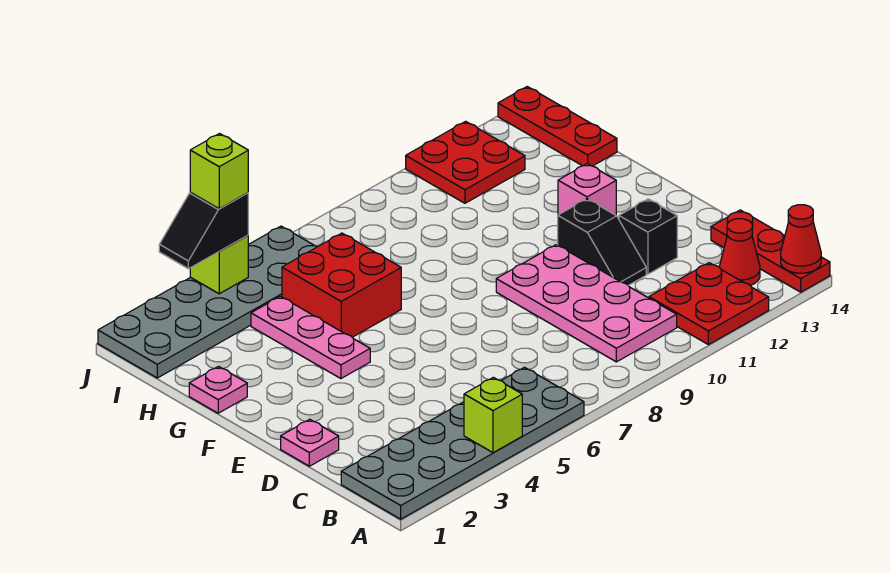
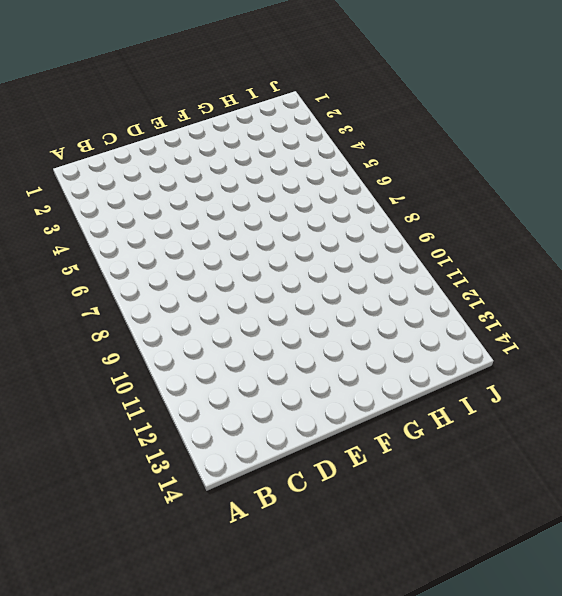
none -> grey plate A1:B6 level 1
none -> red plate A11:B12 level 1
none -> red plate A14:C14 level 1

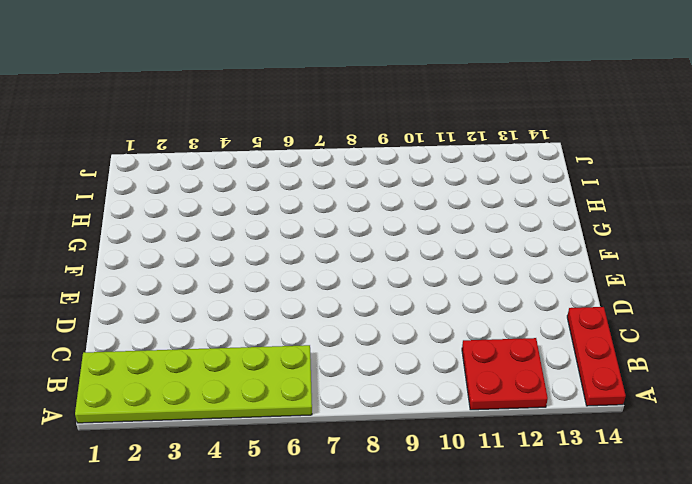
lime plate A1:B6 level 1 -> grey plate A1:B6 level 1
none -> pink plate B9:E10 level 1
none -> red cone B13 level 1
none -> pink plate D1 level 1

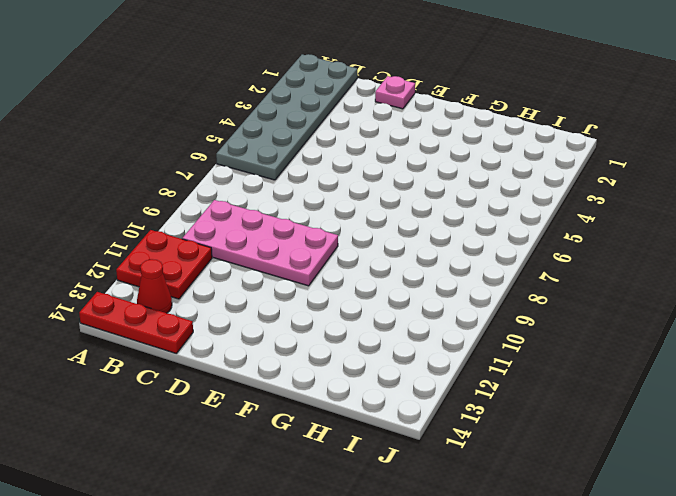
none -> black slope D11:E11 level 1 top E
none -> black brick D12 level 1
none -> pink plate F4:H4 level 1

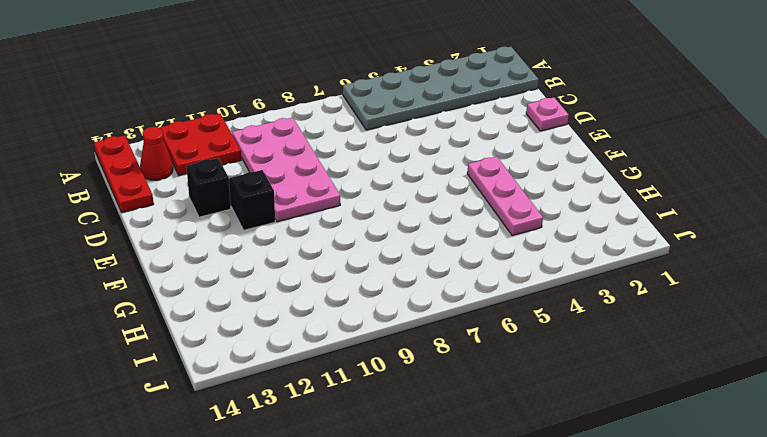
none -> pink brick F12 level 1
none -> pink plate G1 level 1
none -> red brick G5:H6 level 1

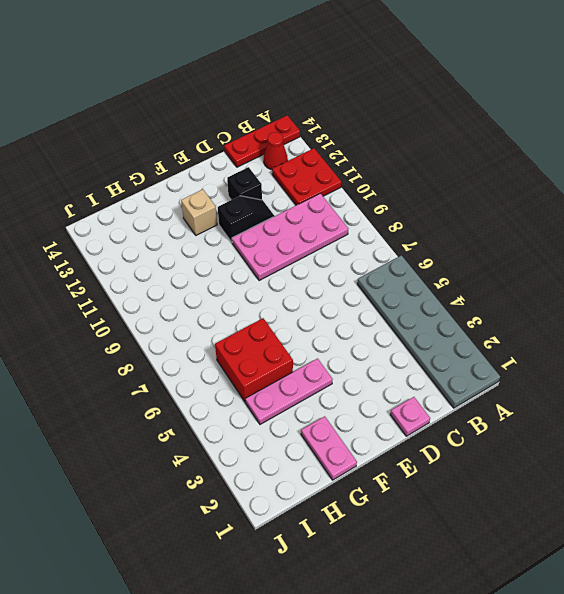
tan brick F12 level 1 -> pink brick F12 level 1
pink plate G1:G2 level 1 -> pink plate G1 level 1
none -> red plate H14:J14 level 1
none -> grey plate I1:J6 level 1
none -> red plate I11:J12 level 1

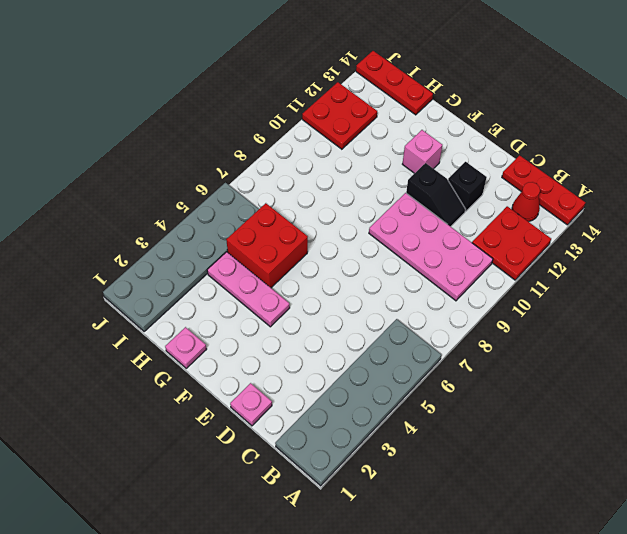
none -> lime brick A4 level 2
none -> red cone A14 level 2
none -> lime brick J4 level 2

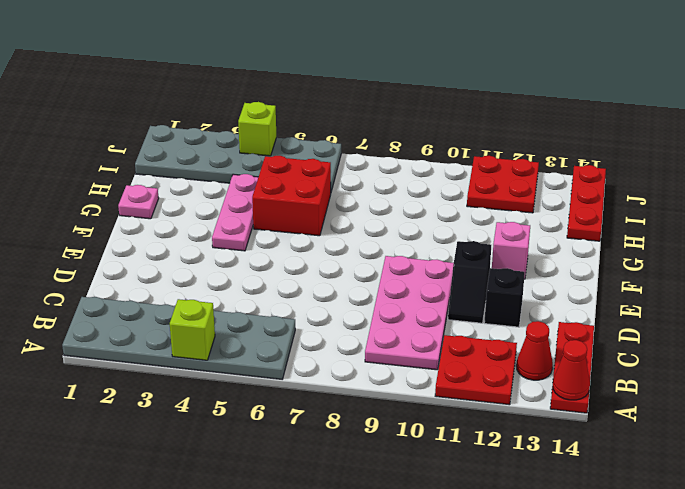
none -> pink plate D1 level 1
none -> black slope J3:J4 level 3 top 4
none -> lime brick J4 level 4

